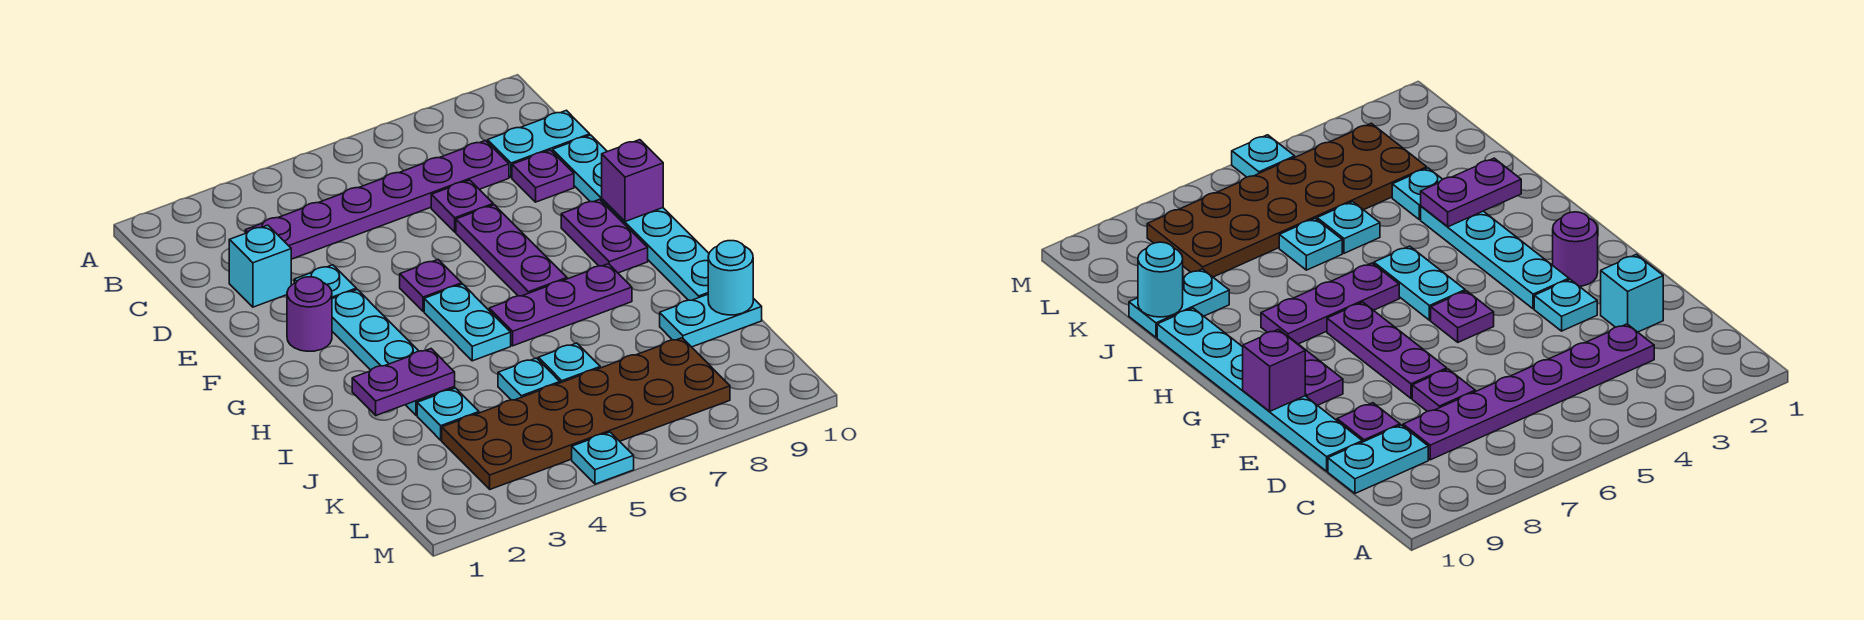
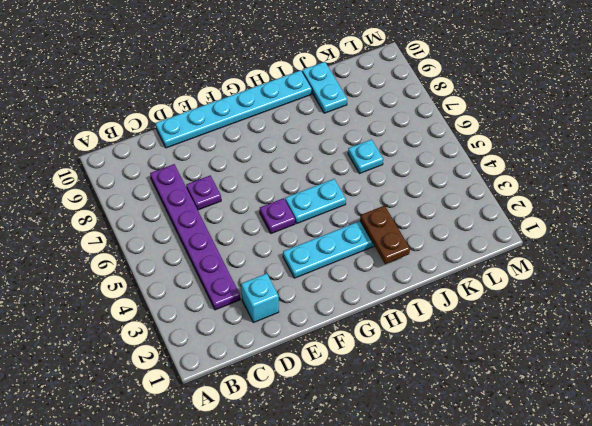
brown plate I2:I3 level 2 -> purple plate I2:I3 level 2
none -> cyan plate C9:C10 level 1
none -> purple plate D9 level 1
none -> cyan plate E3 level 1

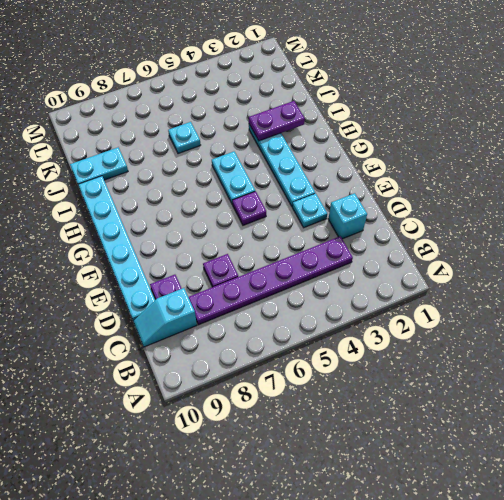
cyan slope C9:C10 level 1 top 9 -> cyan plate C9:C10 level 1
none -> purple plate E7:G7 level 1
none -> purple round brick F2 level 1
none -> purple plate F9:G9 level 1

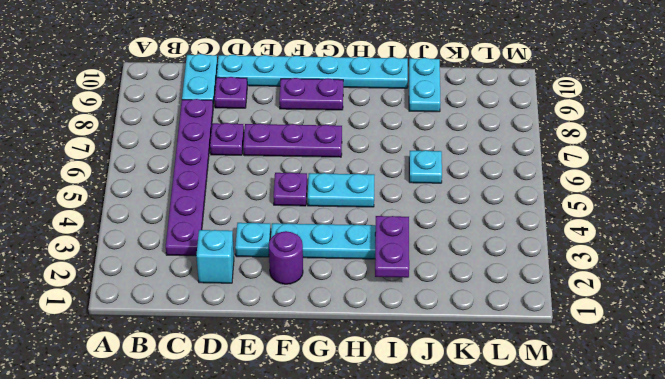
none -> purple plate H6:H8 level 1
none -> cyan plate J3 level 1
none -> cyan plate J5 level 1

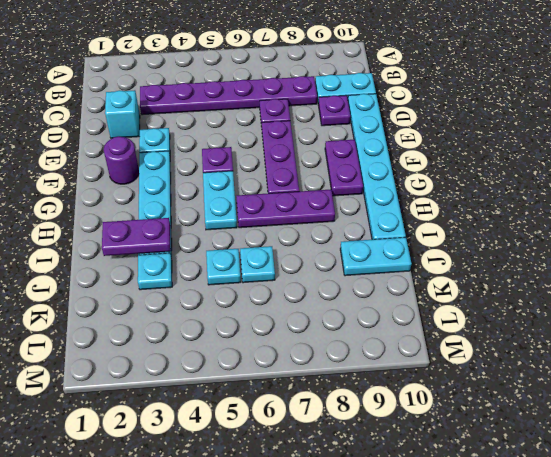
none -> brown plate K3:L8 level 1
none -> cyan plate M5 level 1
none -> purple brick F10 level 2

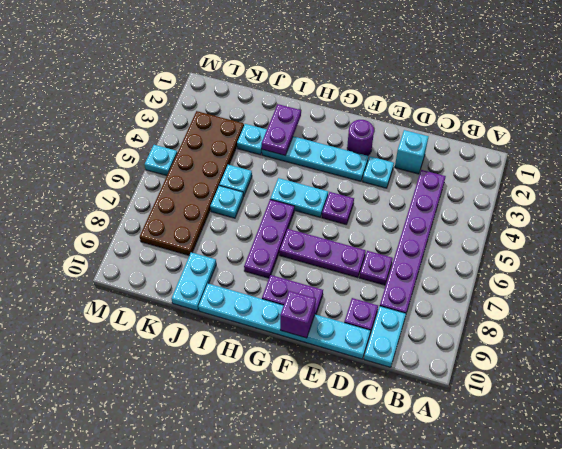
none -> cyan round brick J10 level 2

